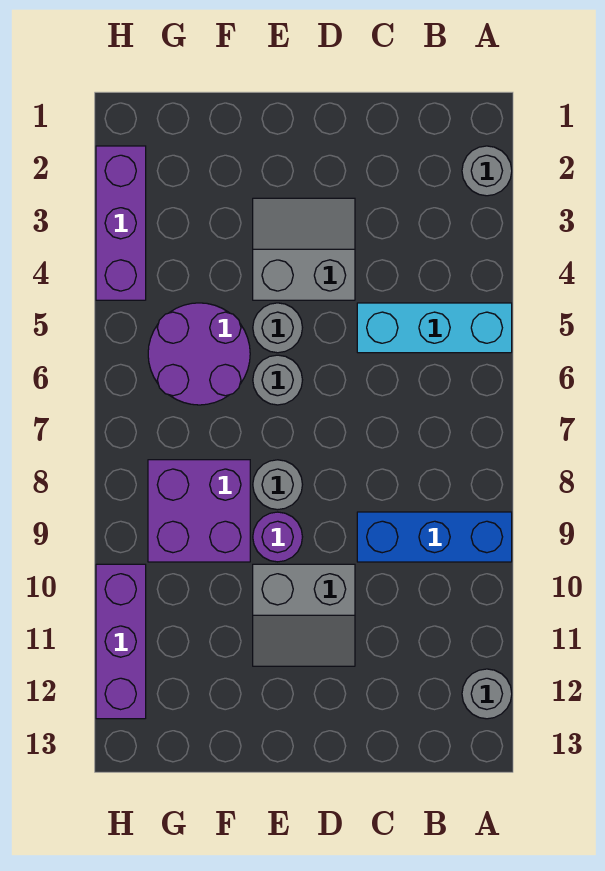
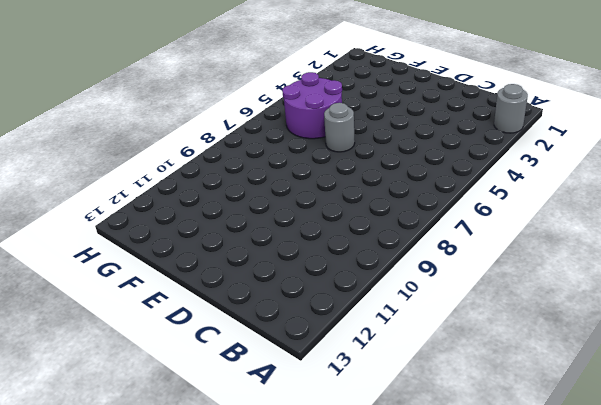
none -> cyan brick A5:C5 level 1
none -> blue brick A9:C9 level 1
none -> grey round brick A12 level 1

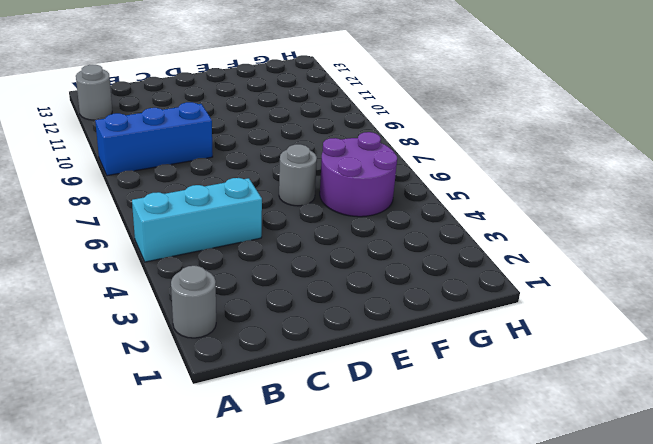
none -> grey slope D3:E4 level 1 top 4
none -> grey slope D10:E11 level 1 top 10
none -> grey round brick E5 level 1

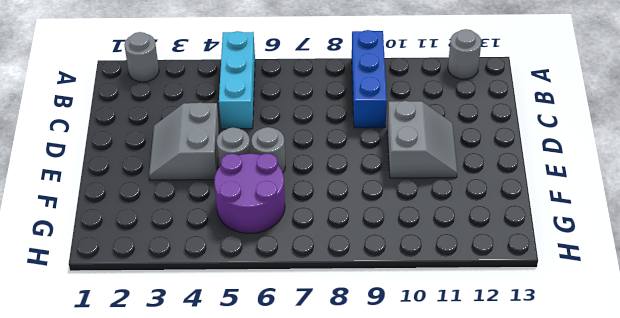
none -> grey round brick E8 level 1
none -> purple round brick E9 level 1
none -> purple brick F8:G9 level 1

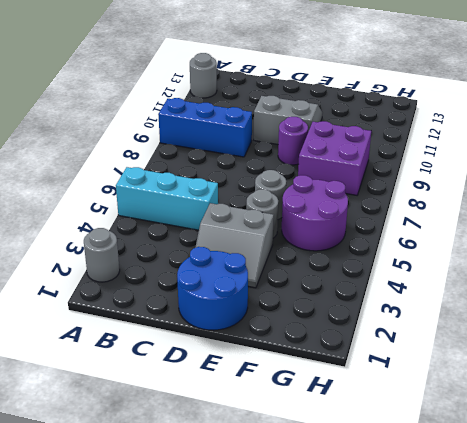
blue round brick D1:E2 level 1 -> none
none -> grey round brick E8 level 1
none -> purple brick H2:H4 level 1
none -> purple brick H10:H12 level 1

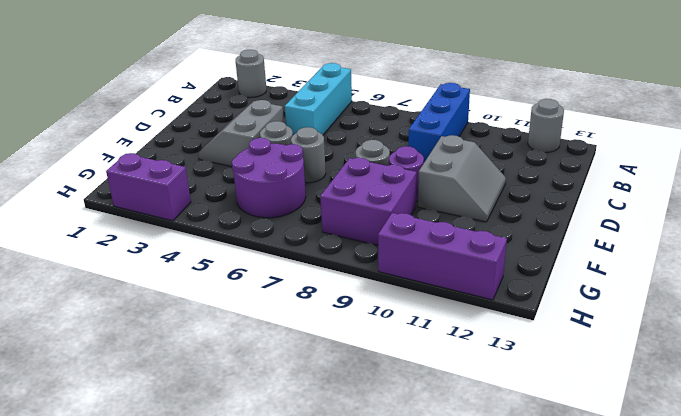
purple brick H2:H3 level 1 -> purple brick H2:H4 level 1

